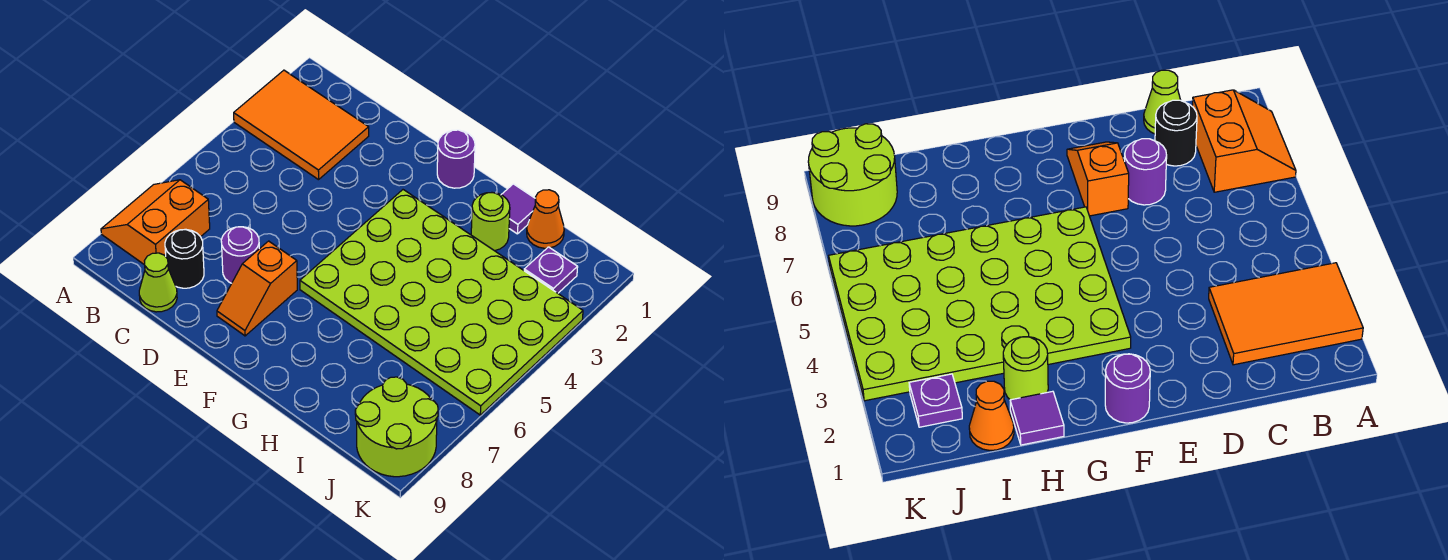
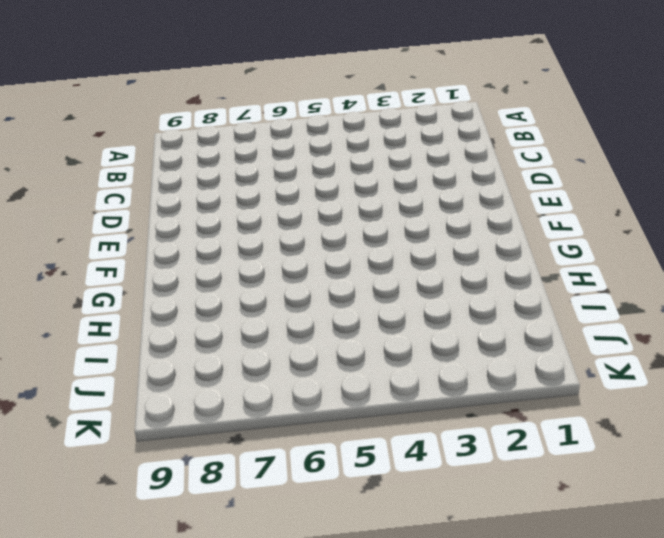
none -> orange tile A2:C3 level 1
none -> orange slope A7:B8 level 1 top B
none -> black round brick C8 level 1

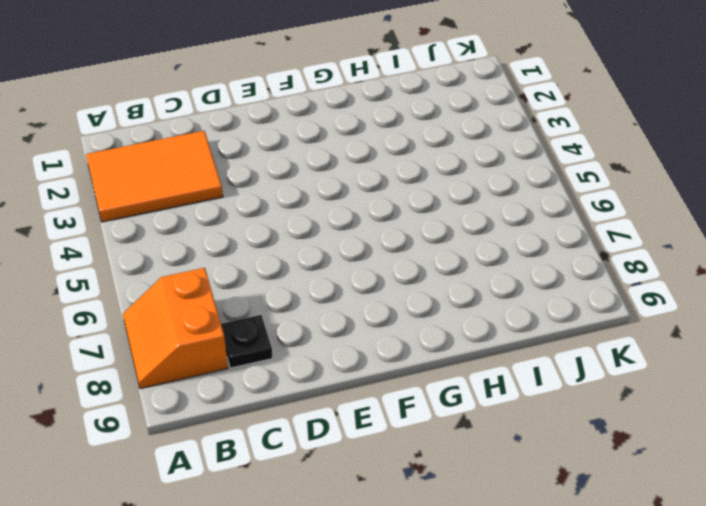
black plate C8 level 1 -> black round brick C8 level 1
none -> lime cone C9 level 1
none -> purple round brick D7 level 1
none -> orange slope E7:E8 level 1 top 7

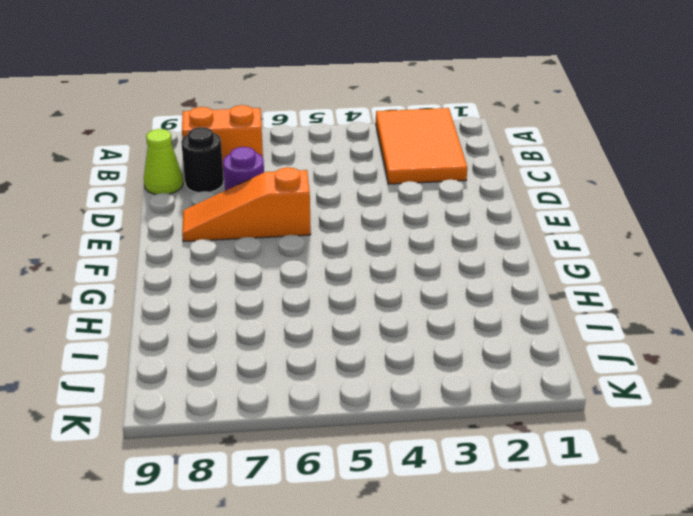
orange slope E6:E8 level 1 top 6 -> orange slope E7:E8 level 1 top 7
none -> purple round brick F1 level 1
none -> lime plate F3:K6 level 1
none -> purple tile H1 level 1

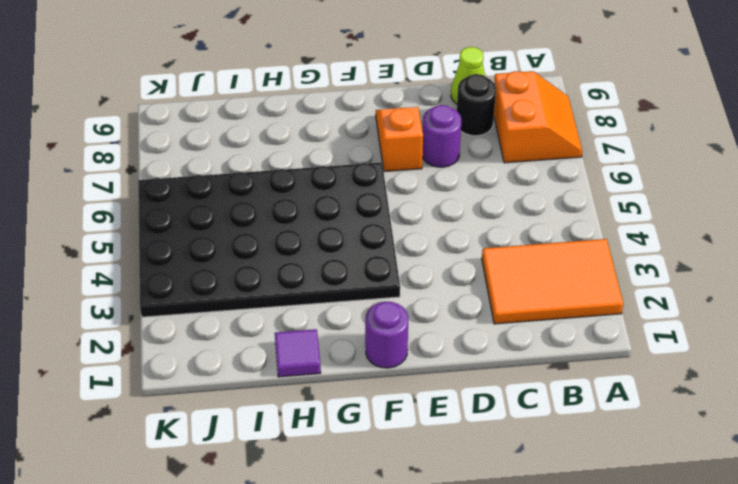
black plate F3:K6 level 1 -> lime plate F3:K6 level 1
none -> lime round brick H2 level 1
none -> orange cone I1 level 1
none -> purple plate J2 level 1

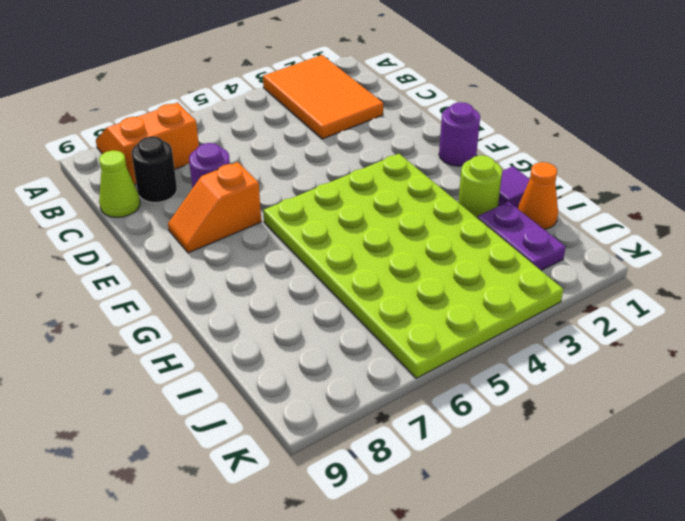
purple plate I2:J2 level 1 -> purple plate J2 level 1
none -> lime round brick J8:K9 level 1

